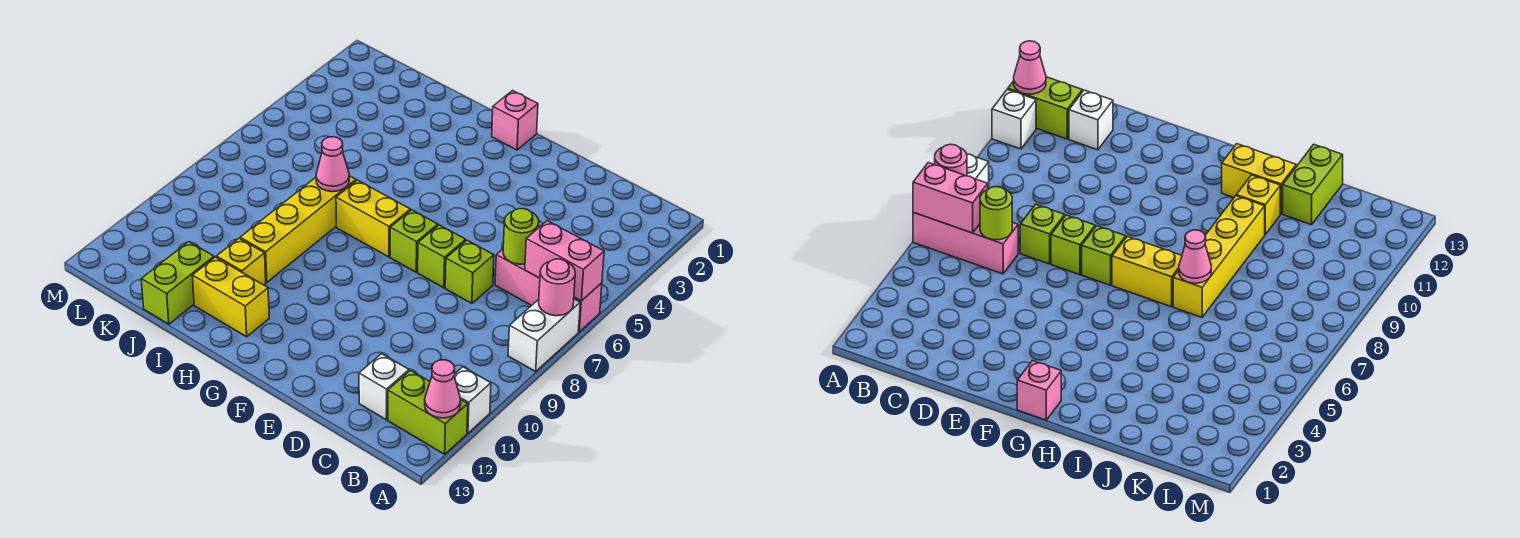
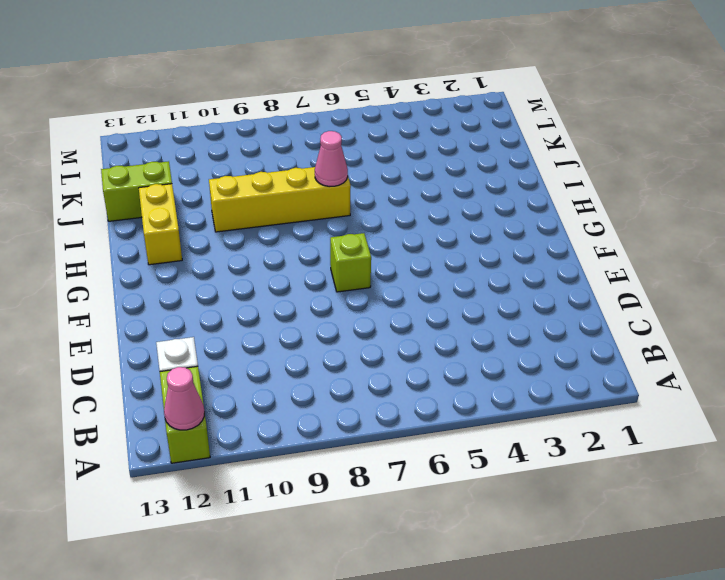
none -> pink brick A6:C6 level 1
none -> white brick A7:A8 level 1
none -> white brick A11 level 1

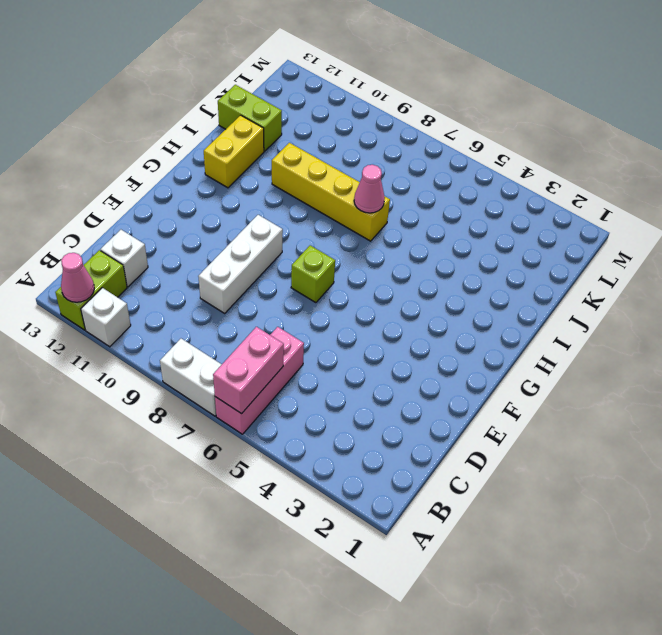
white brick D9:F9 level 1 -> none
none -> lime brick D7 level 1
none -> lime brick E7 level 1
none -> pink brick G1 level 1

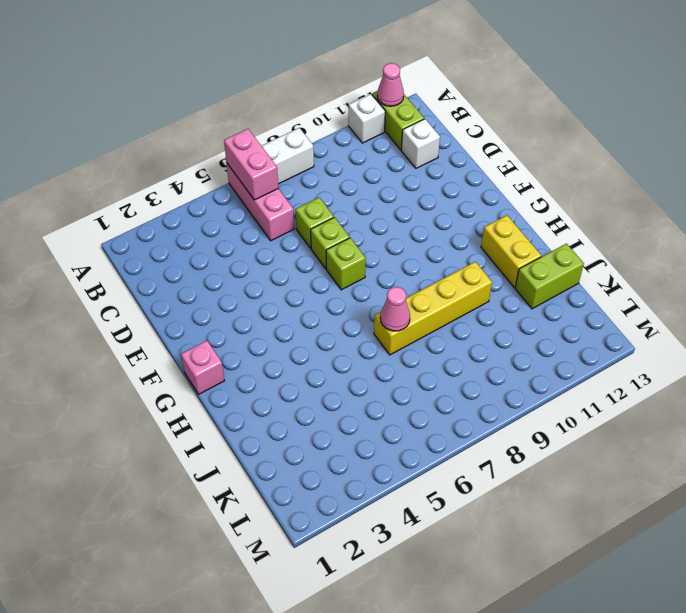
none -> yellow brick G7:H7 level 1
none -> yellow brick I11 level 1
none -> pink round brick A7 level 2

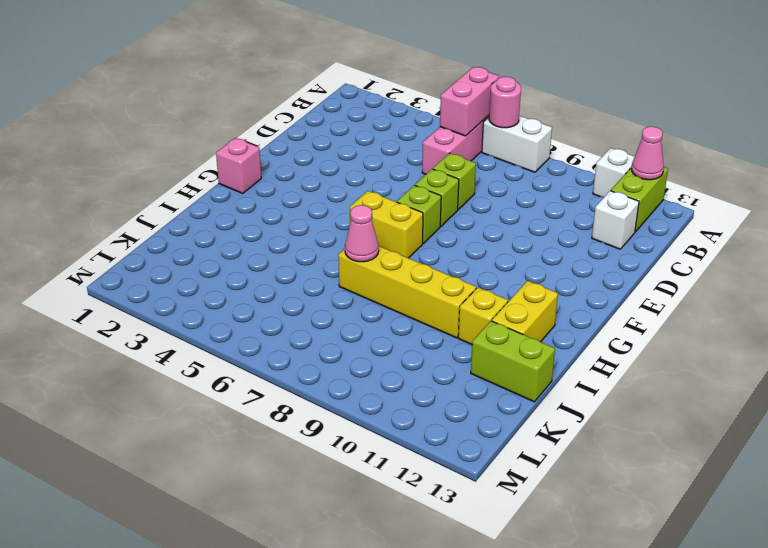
yellow brick G6:G7 level 1 -> yellow brick G7:H7 level 1
none -> lime round brick C6 level 2

